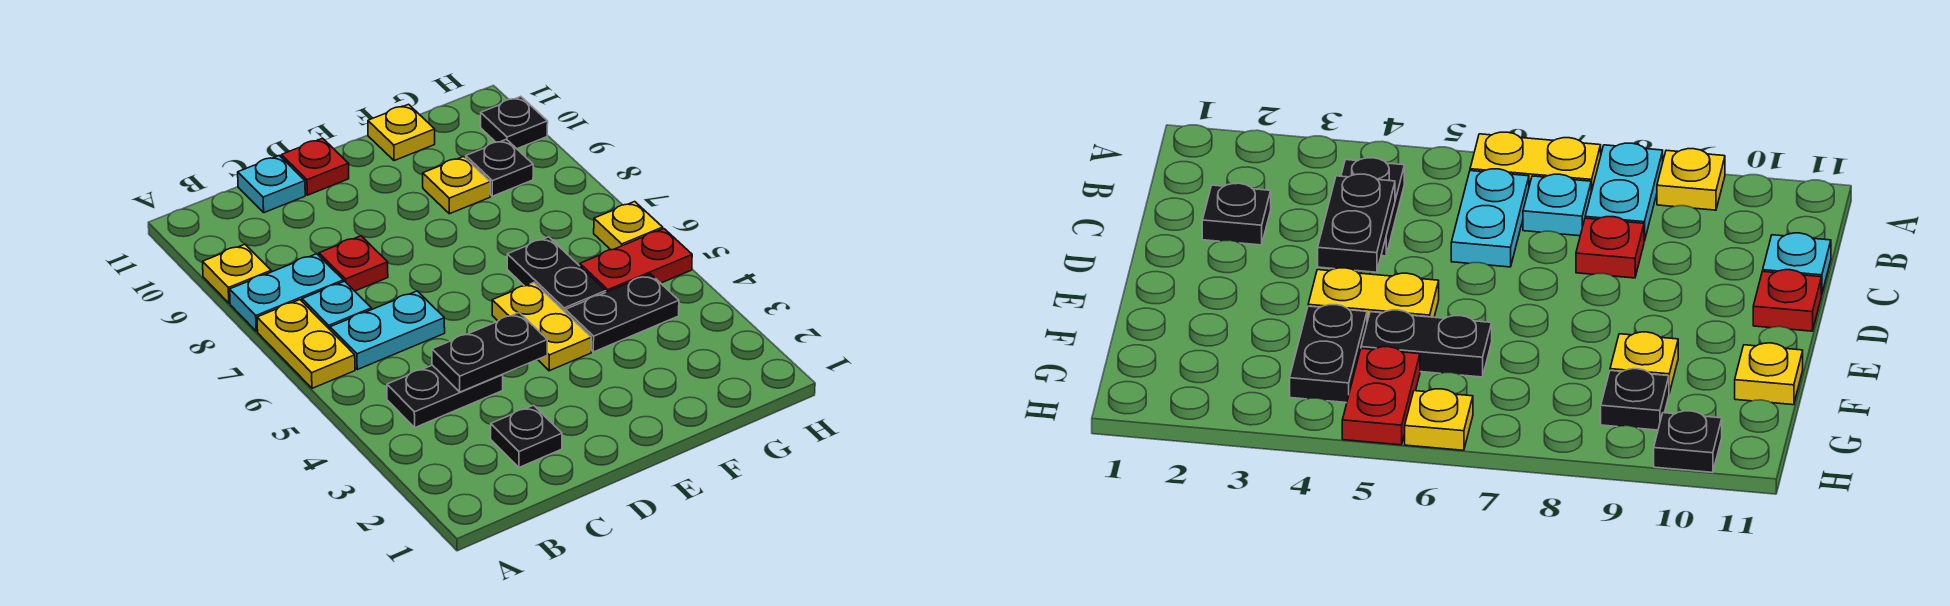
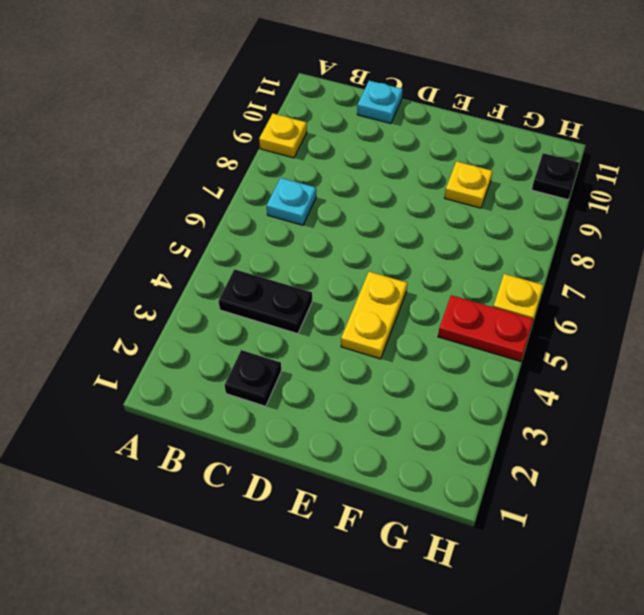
none -> yellow plate A6:A7 level 1
none -> cyan plate A8:B8 level 1
none -> cyan plate B6:C6 level 1

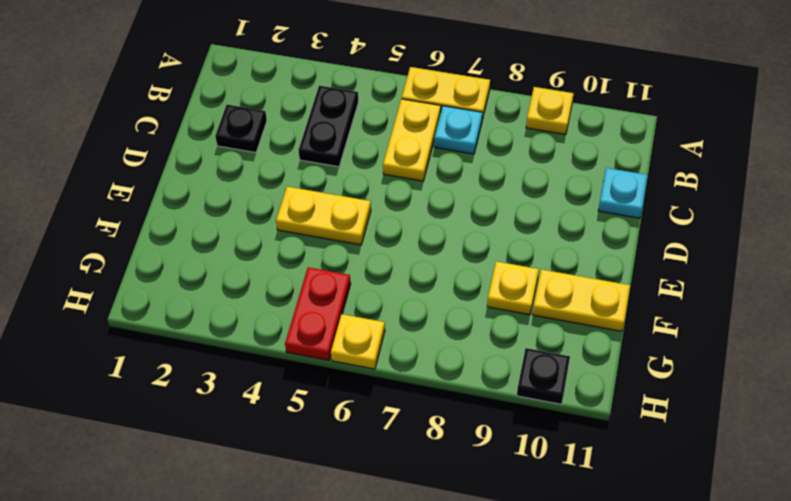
yellow plate B6:C6 level 1 -> cyan plate B6:C6 level 1
yellow plate F10:F11 level 1 -> yellow plate F11 level 1
none -> cyan plate A8:B8 level 1
none -> red plate C8 level 1
none -> red plate D11 level 1

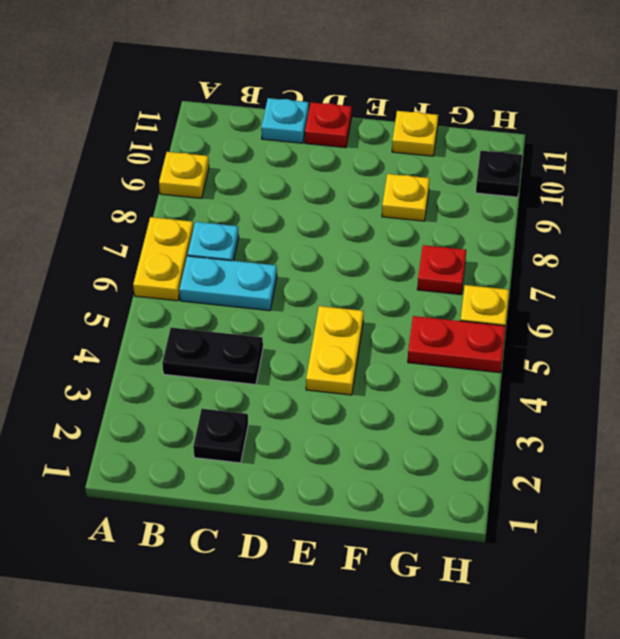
red plate G7 level 1 -> red plate C8 level 1
none -> cyan plate A8:B8 level 1
none -> black plate F4:G4 level 1
none -> black plate F5:F6 level 1

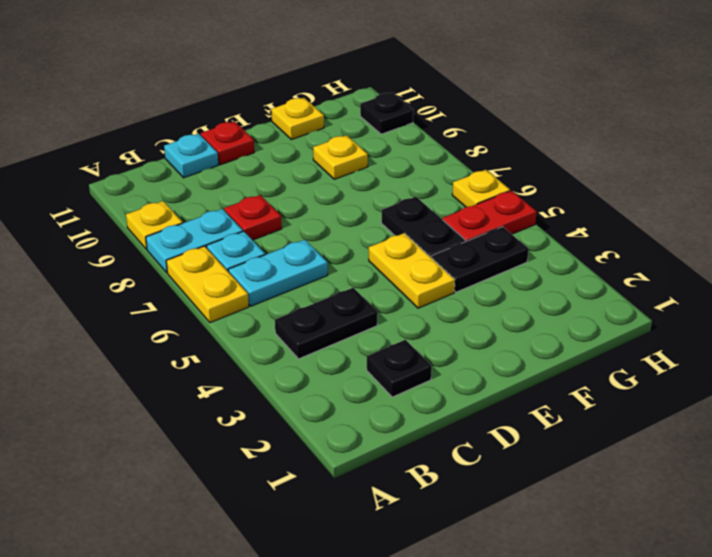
none -> black plate G9 level 1
none -> black plate C4:D4 level 2

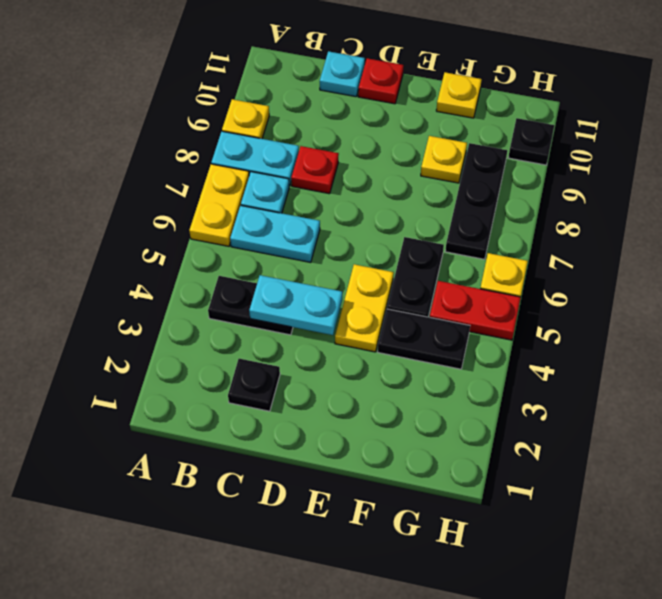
cyan plate C4:D4 level 2 -> black plate C4:D4 level 2
black plate G7:G9 level 1 -> black plate G9 level 1

